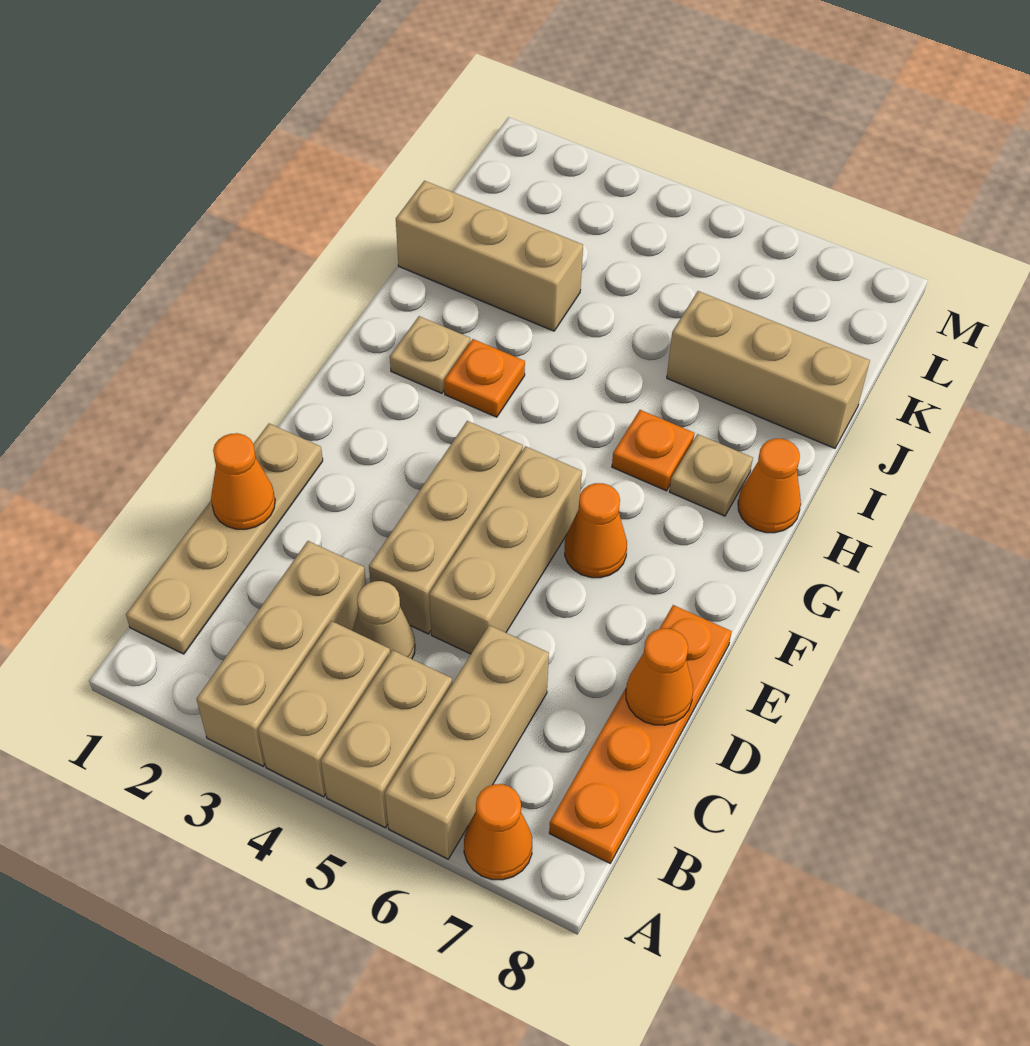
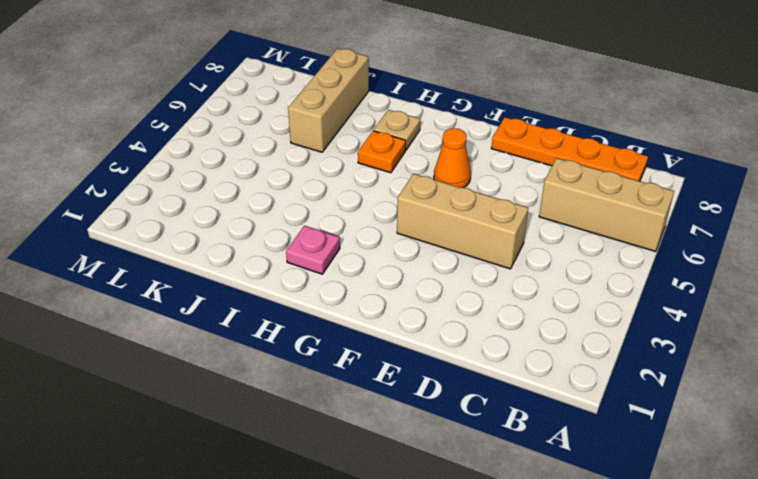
pink plate H2 level 1 -> tan plate H2 level 1
none -> tan brick A3:C3 level 1
none -> tan brick A4:B4 level 1
none -> tan brick A5:B5 level 1

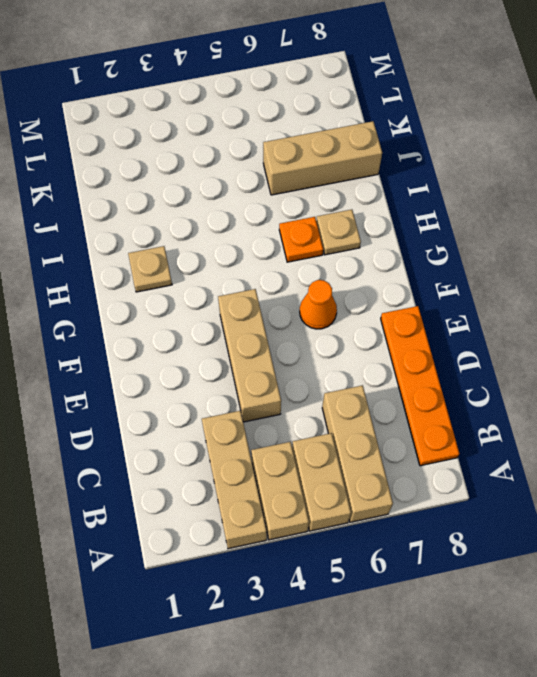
none -> orange cone A7 level 1
none -> tan plate B1:E1 level 1
none -> tan cone C4 level 1

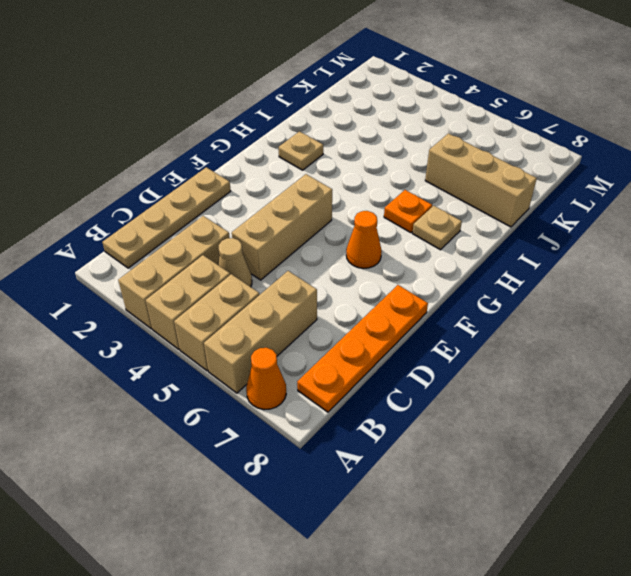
none -> tan brick D5:F5 level 1
none -> orange plate H3 level 1
none -> orange cone H8 level 1

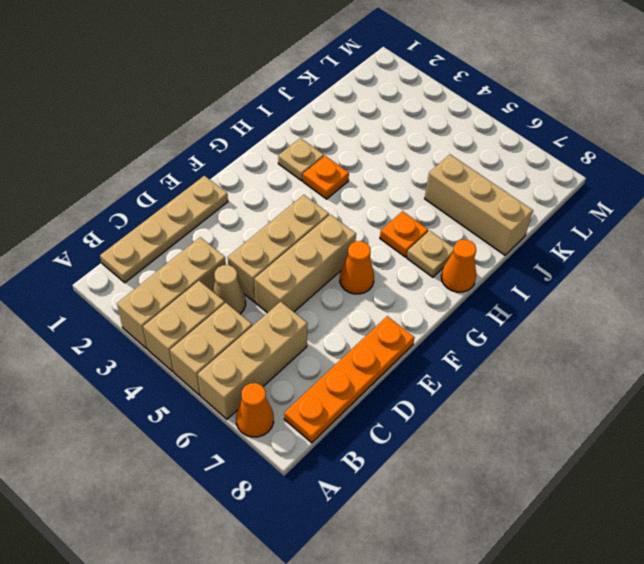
none -> tan brick J1:J3 level 1
none -> orange cone D1 level 2
none -> orange cone D8 level 2

